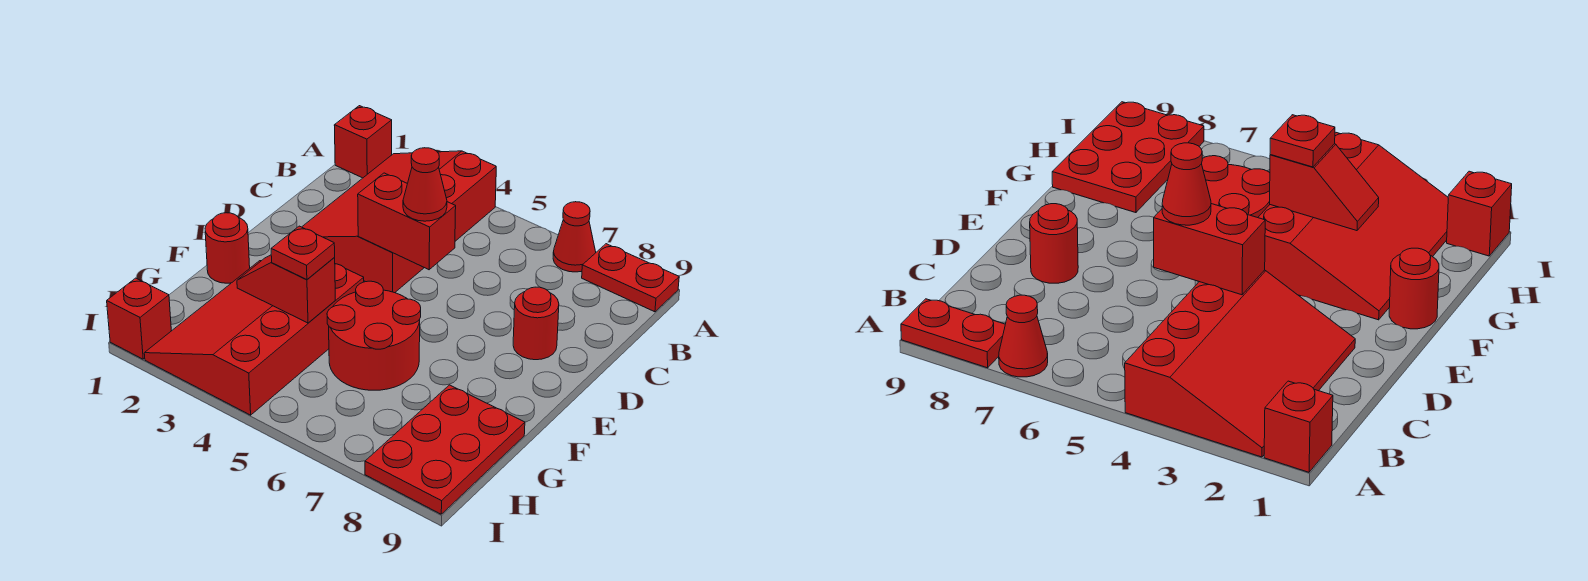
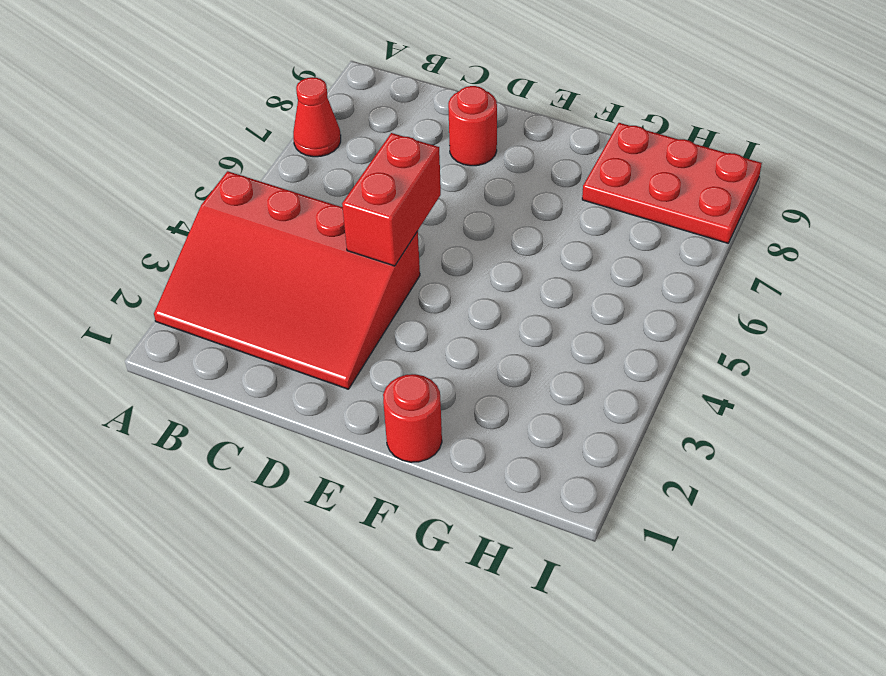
none -> red brick A1 level 1
none -> red plate A8:A9 level 1
none -> red slope F2:I4 level 1 top 4

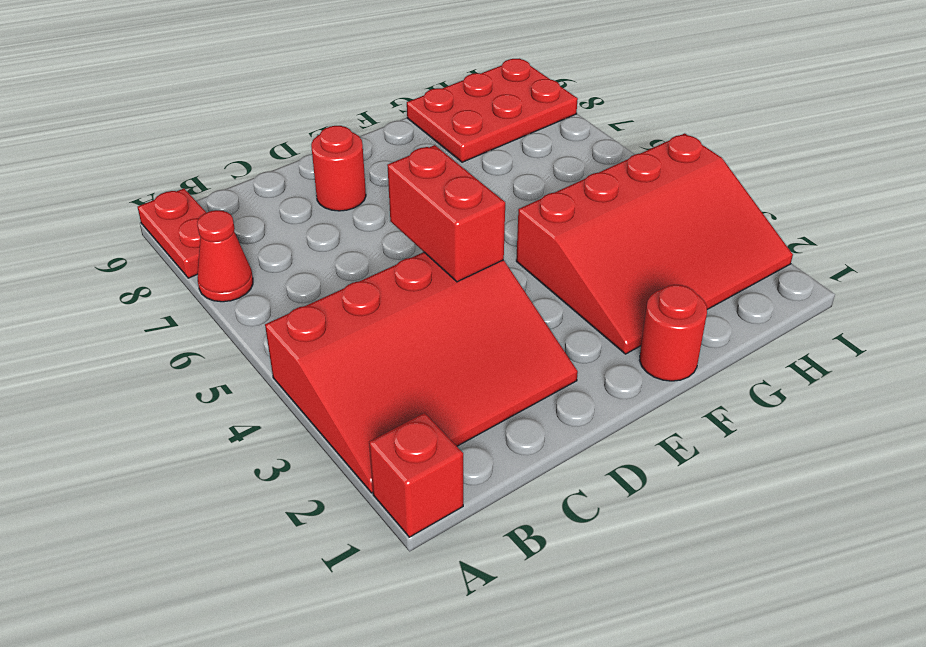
none -> red round brick F5:G6 level 1
none -> red brick I1 level 1
none -> red slope G3:G4 level 2 top 4

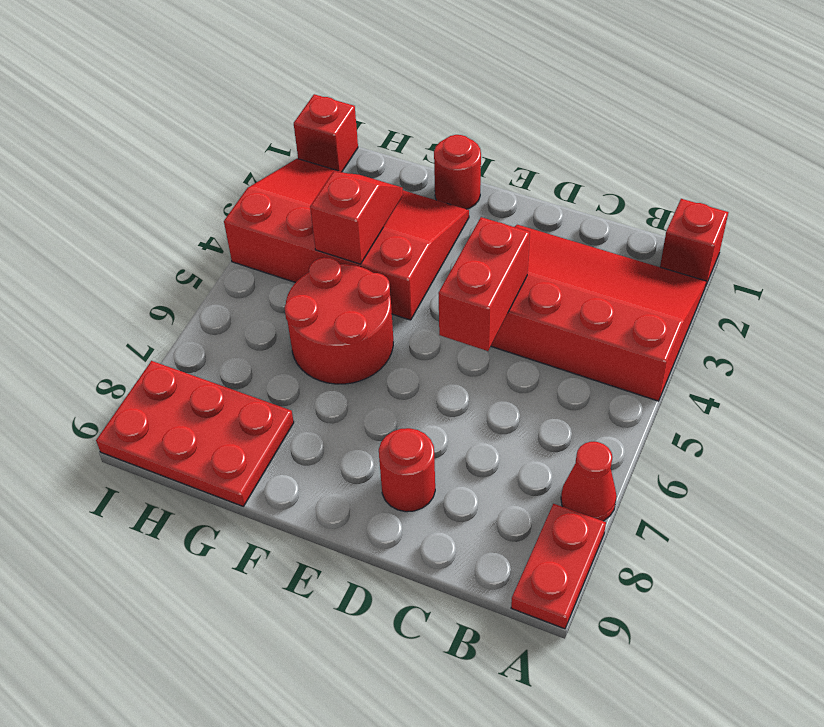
none -> red cone D5 level 3
none -> red plate G4 level 3

